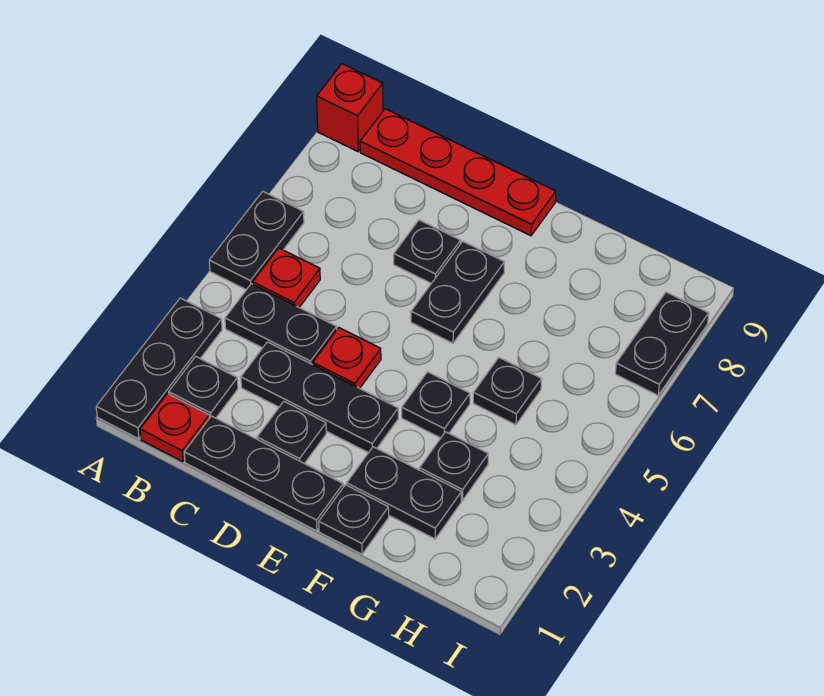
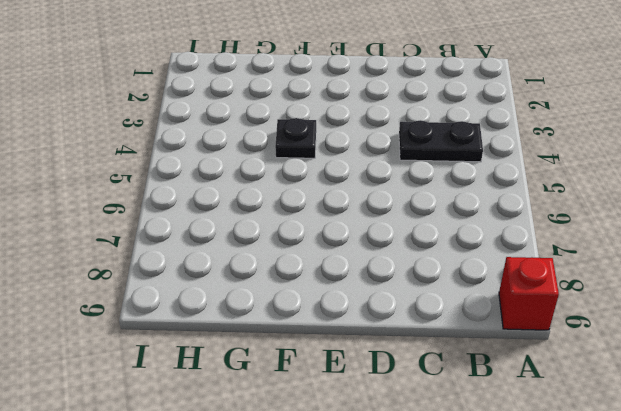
none -> black plate A1:A3 level 1
none -> black plate A5:A6 level 1
none -> red plate B1 level 1

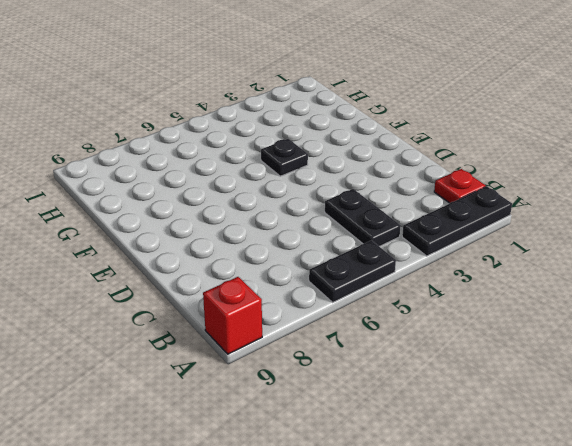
none -> black plate B2 level 1
none -> red plate B5 level 1
none -> red plate B9:E9 level 1

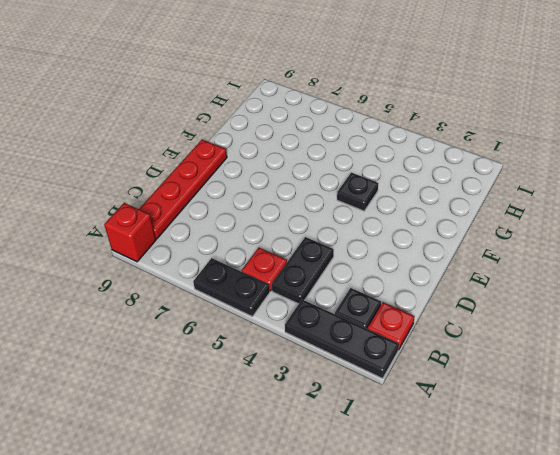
none -> black plate C1:E1 level 1
none -> black plate C3:E3 level 1
none -> black plate D2 level 1

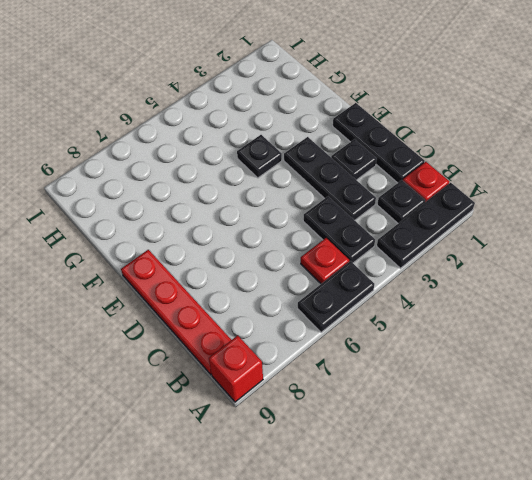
none -> red plate D4 level 1
none -> black plate D7 level 1
none -> black plate E6:E7 level 1

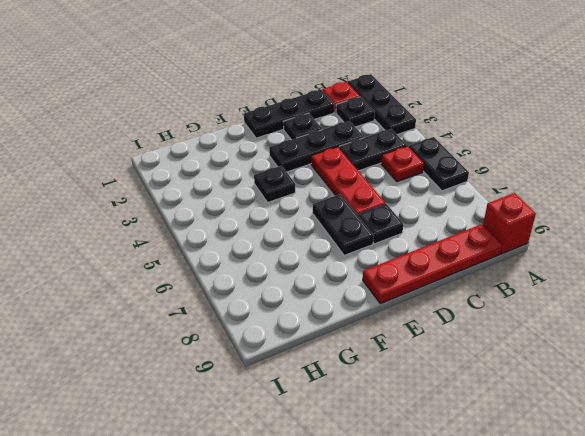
red plate D4:D6 level 1 -> red plate D4 level 1
none -> black plate F1 level 1
none -> black plate F2:G2 level 1
none -> black plate G3 level 1

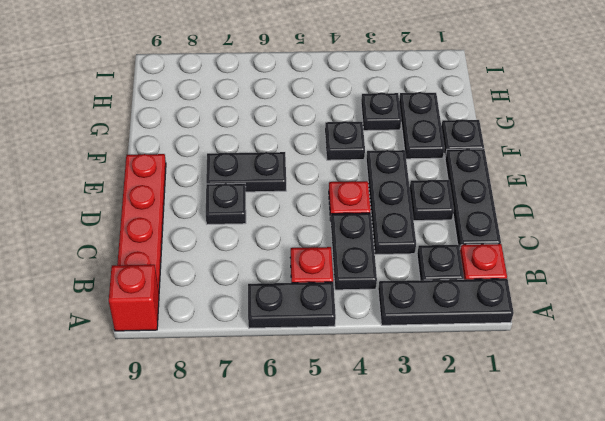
none -> black plate G5 level 1
none -> black plate I7:I8 level 1

